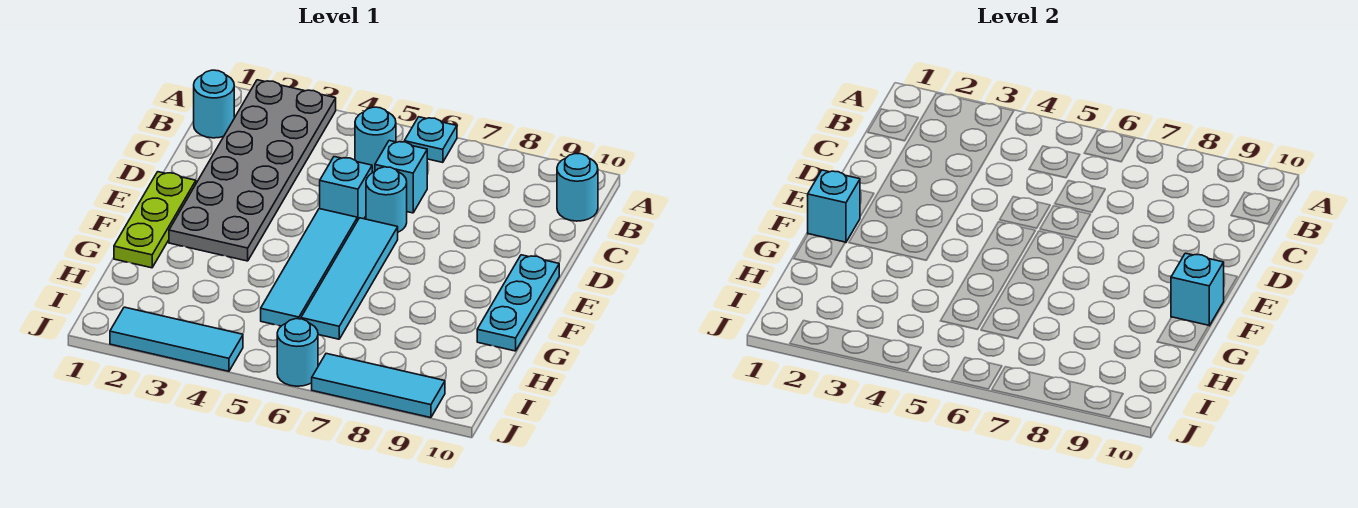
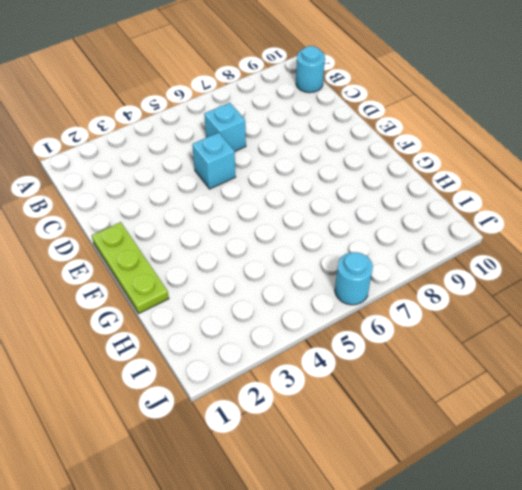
none -> grey plate A2:F3 level 1
none -> cyan plate A6 level 1
none -> cyan round brick B1 level 1

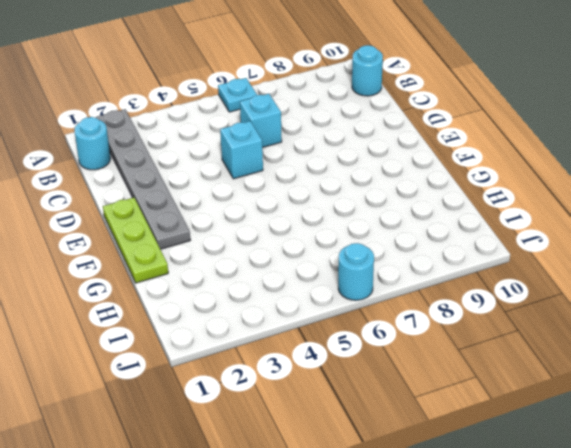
grey plate A2:F2 level 1 -> grey plate A2:F3 level 1
none -> cyan round brick B5 level 1
none -> cyan round brick D6 level 1
none -> cyan tile E5:H5 level 1

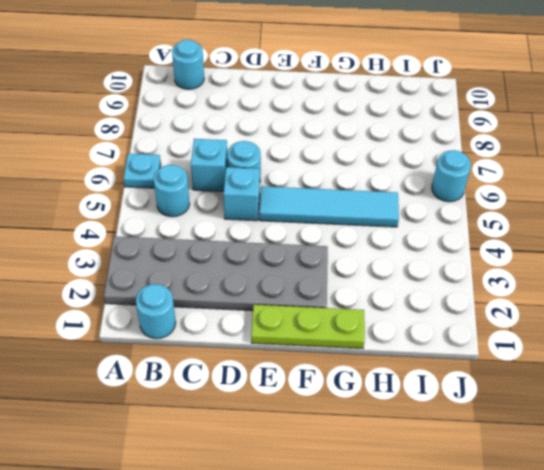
none -> cyan tile E6:H6 level 1
none -> cyan plate E10:G10 level 1
none -> cyan tile J2:J4 level 1

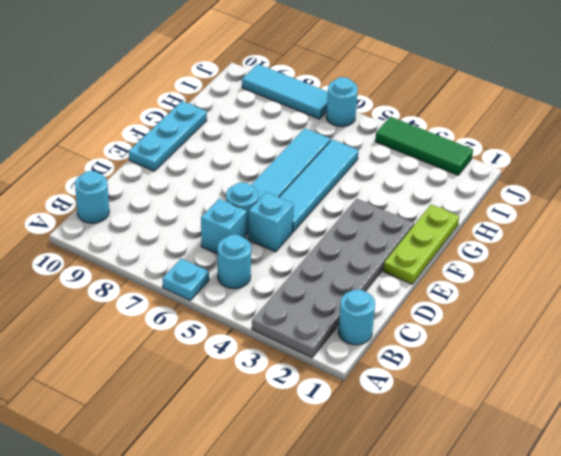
green tile J2:J4 level 1 -> cyan tile J2:J4 level 1
none -> cyan brick F1 level 2
none -> cyan brick F10 level 2

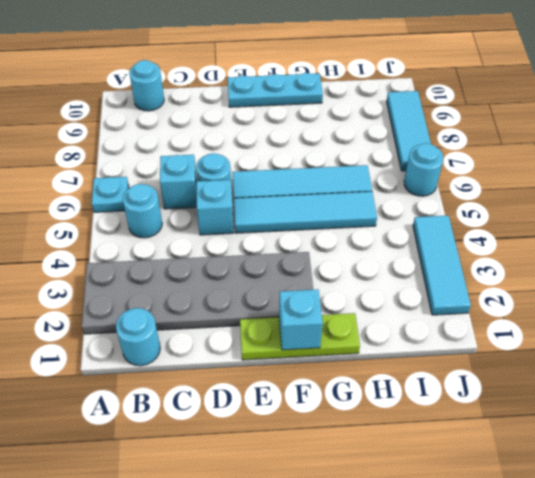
none -> cyan brick F10 level 2

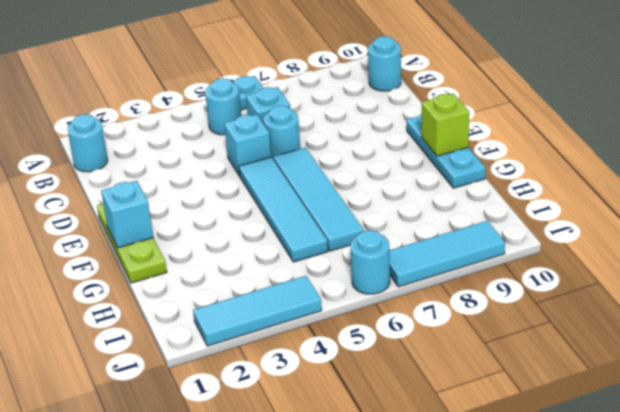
lime brick F10 level 2 -> cyan brick F10 level 2
none -> grey plate A2:F3 level 1

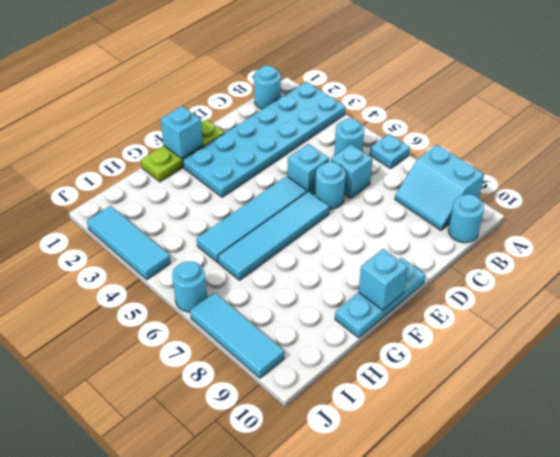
cyan plate A2:F3 level 1 -> grey plate A2:F3 level 1
cyan slope A8:B9 level 1 top A -> none

